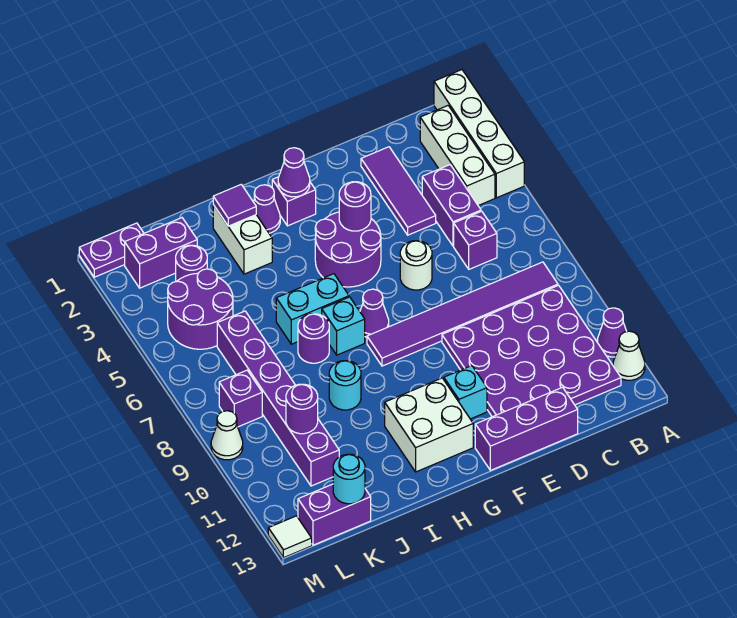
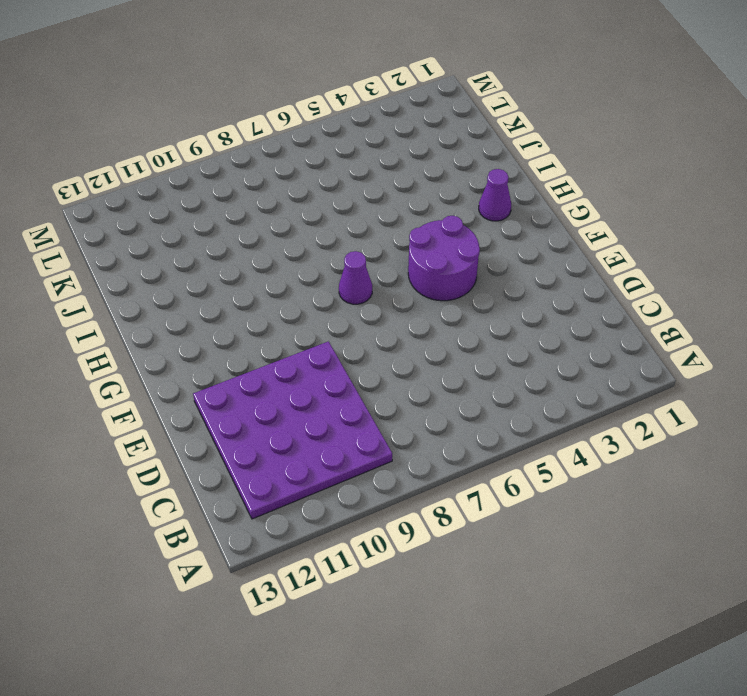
none -> white brick A1:A4 level 1
none -> purple cone A11 level 1
none -> white cone A12 level 1
none -> white brick B2:B4 level 1

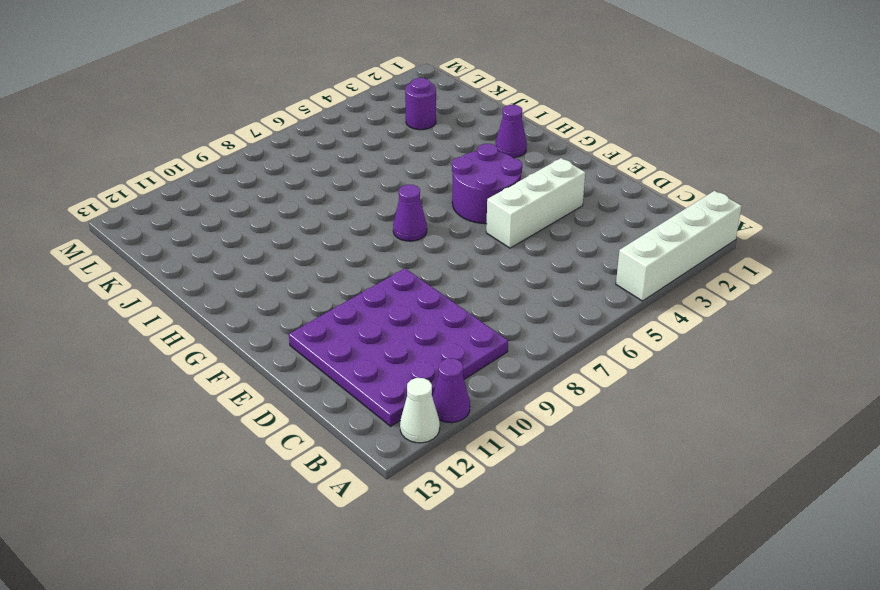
white brick E3:E5 level 1 -> white brick B2:B4 level 1
none -> purple tile B8:G8 level 1
none -> purple brick C4:C5 level 1
none -> purple brick C6 level 1
none -> purple tile D2:D4 level 1

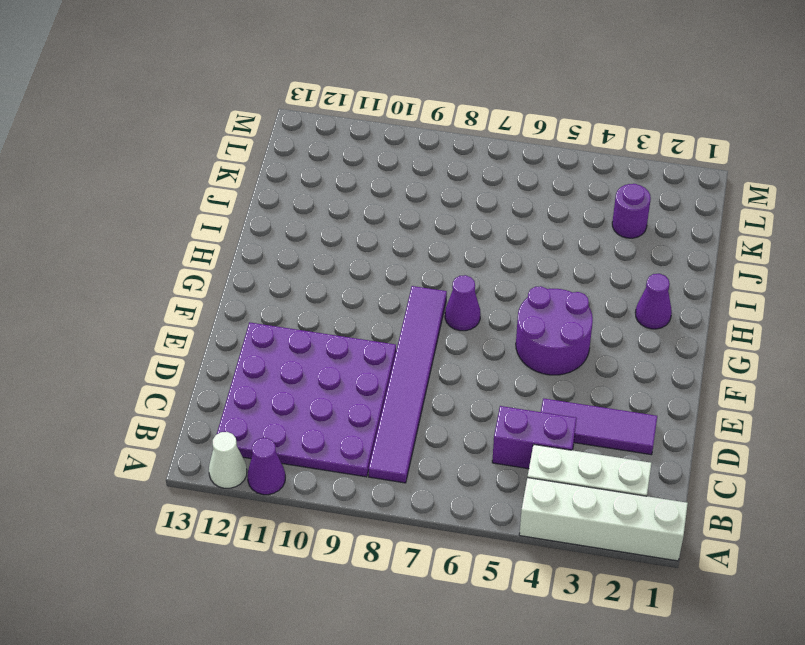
none -> purple brick C6 level 1
none -> purple brick D13:F13 level 1
none -> white round brick E6 level 1
none -> cyan brick F11 level 1

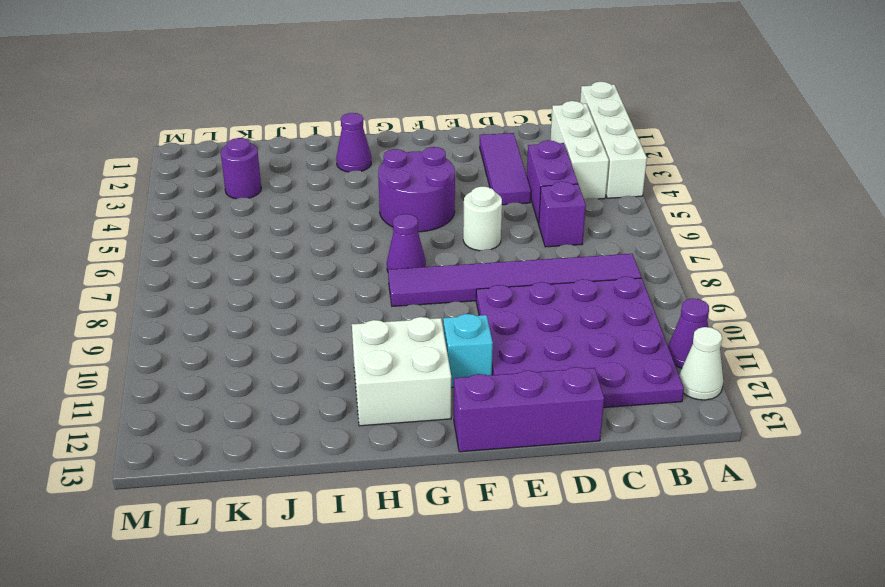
none -> purple brick G2 level 1
none -> cyan brick H6:I6 level 1
none -> cyan brick H7 level 1
none -> white brick I2:I3 level 1

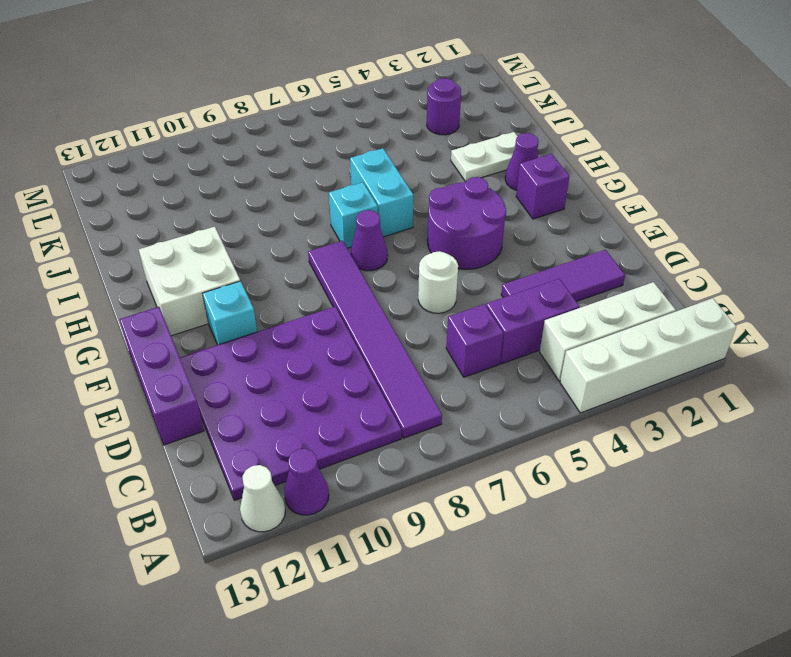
white plate I2:I3 level 1 -> white brick I2:I3 level 1
none -> purple round brick I7 level 1
none -> cyan round brick I9 level 1
none -> purple brick K2:L2 level 1
none -> purple round brick K4:L5 level 1

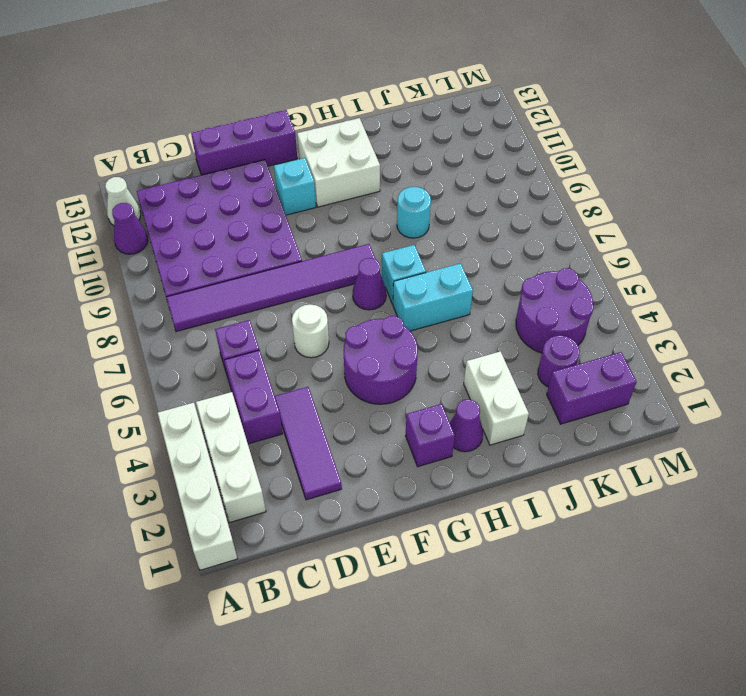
none -> purple round brick I7 level 1
none -> purple brick K6:K11 level 1
none -> purple brick K13:L13 level 1
none -> purple plate L1:M1 level 1

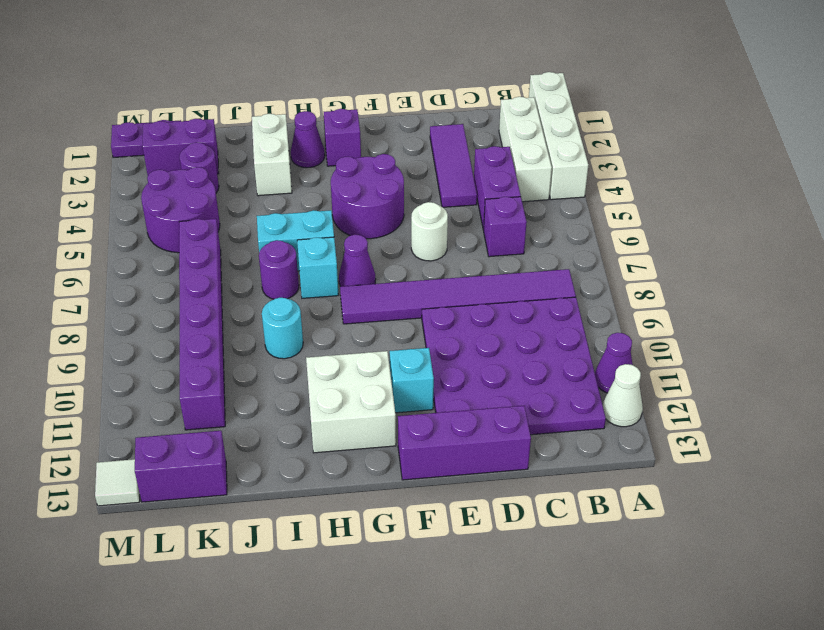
none -> purple brick L8 level 1
none -> white cone M9 level 1
none -> purple round brick F4 level 2
none -> purple cone G2 level 2

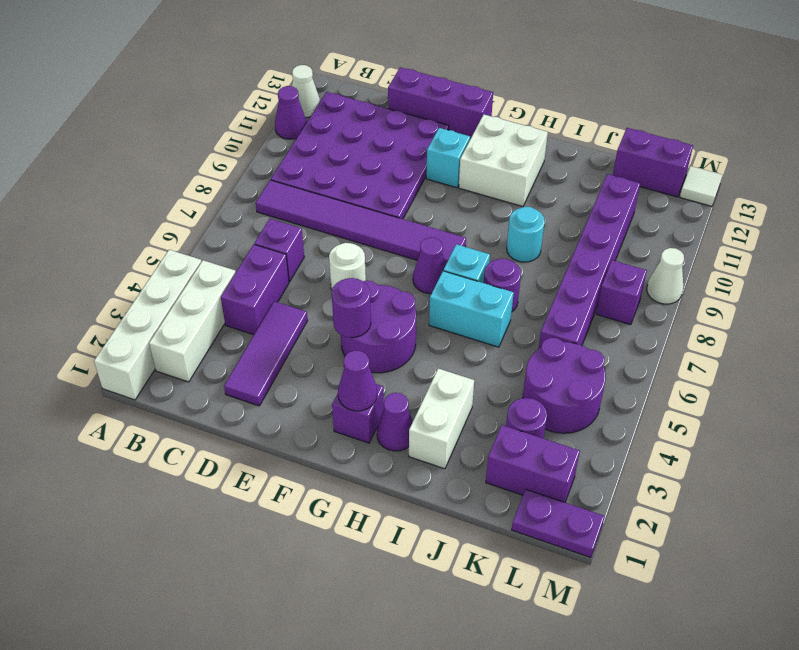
none -> purple tile I2 level 2
none -> purple round brick K10 level 2
none -> cyan round brick K13 level 2

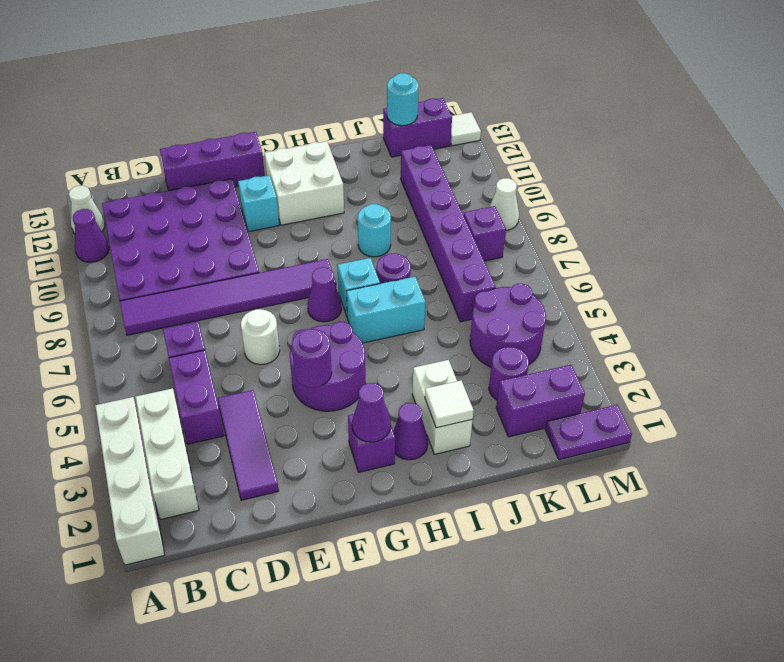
white tile I2 level 2 -> purple tile I2 level 2
none -> purple round brick K10 level 2

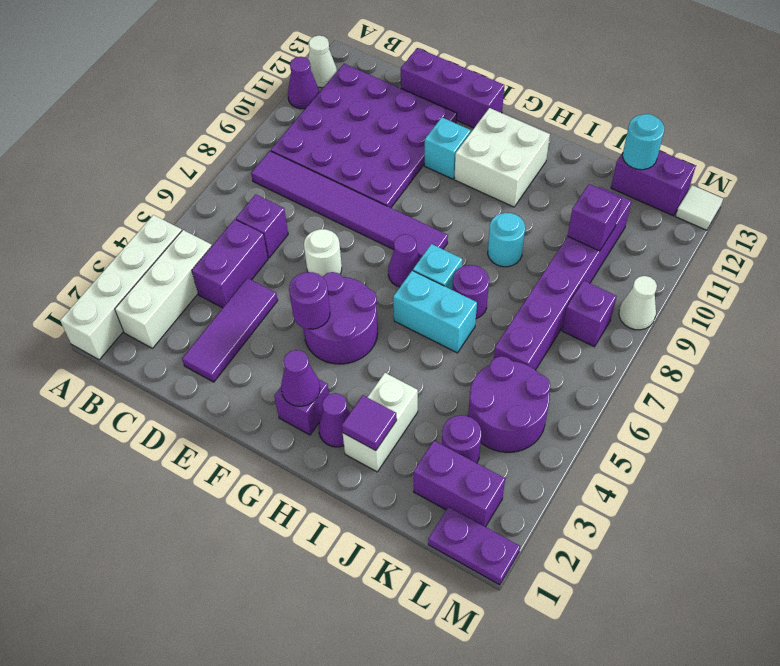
purple brick K10 level 2 -> purple round brick K10 level 2

